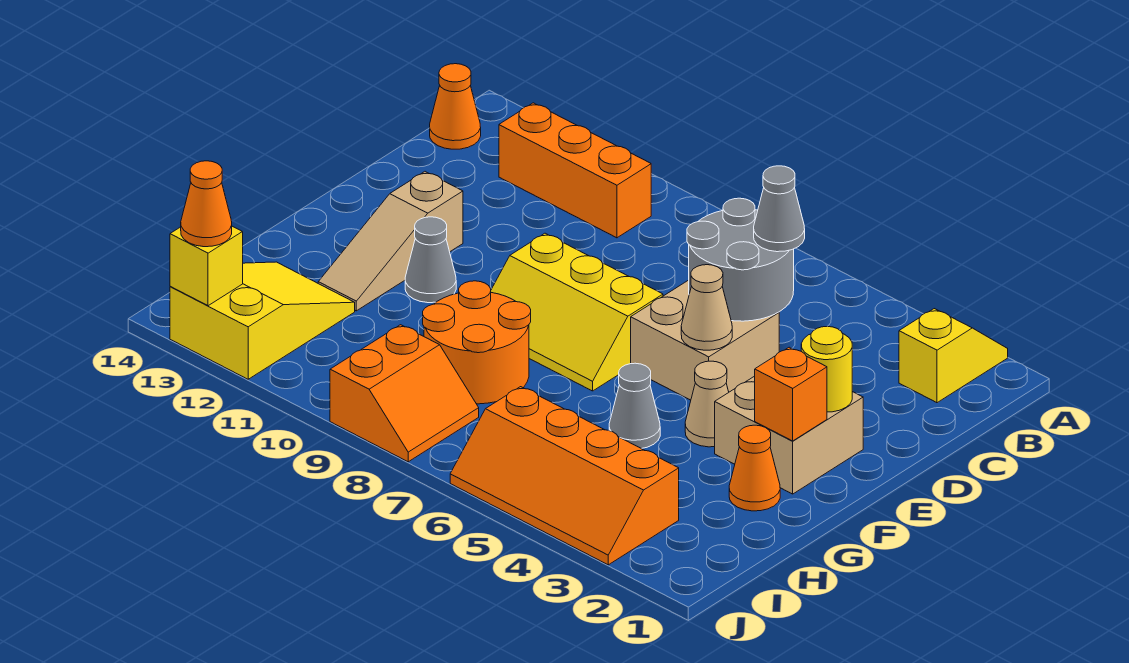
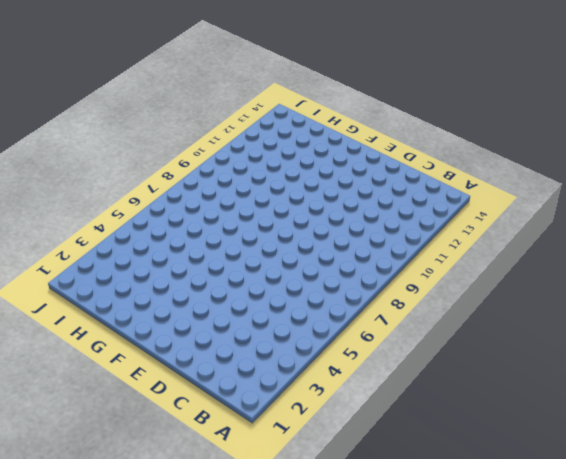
none -> yellow slope A2:B2 level 1 top B
none -> orange brick B10:B12 level 1
none -> orange cone B14 level 1

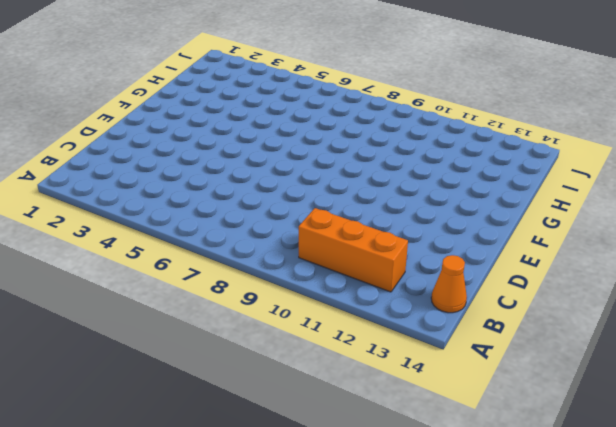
none -> yellow slope A2:B2 level 1 top B
none -> tan brick D5:E6 level 1
none -> tan brick E2:F3 level 1

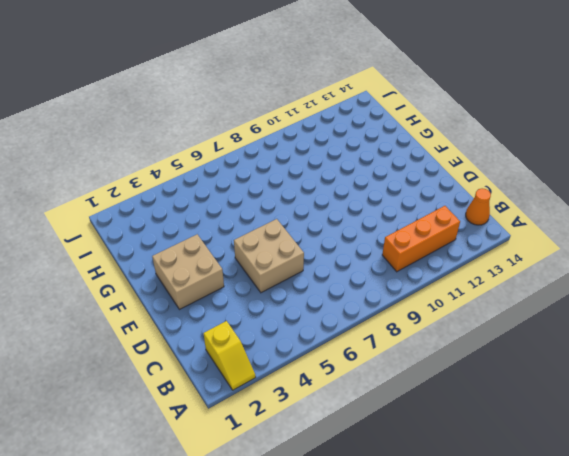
none -> yellow slope E7:F9 level 1 top E
none -> tan slope E12:G12 level 1 top E
none -> tan cone F4 level 1

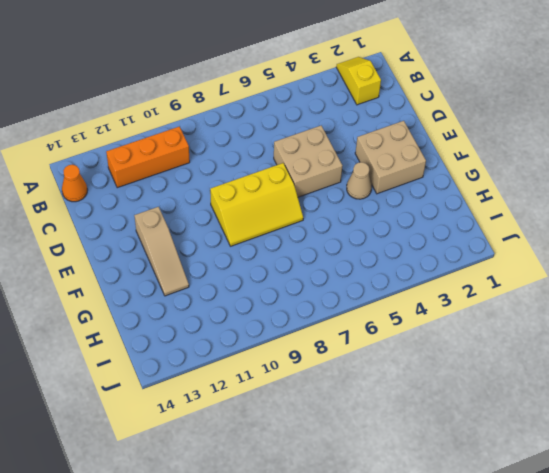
none -> grey cone F11 level 1
none -> orange cone G2 level 1
none -> grey cone G5 level 1

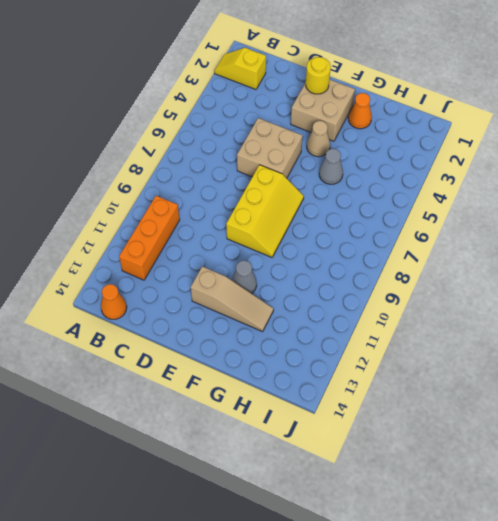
none -> orange round brick G8:H9 level 1
none -> yellow slope H12:J13 level 1 top J
none -> orange slope I3:J6 level 1 top I

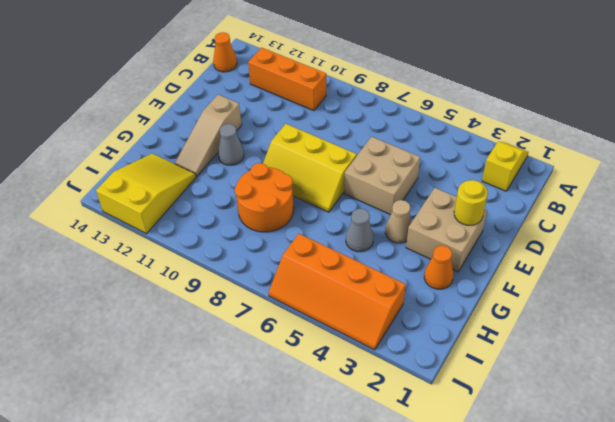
none -> orange slope I8:J9 level 1 top 9
none -> grey round brick C5:D6 level 2
none -> tan cone E5 level 2

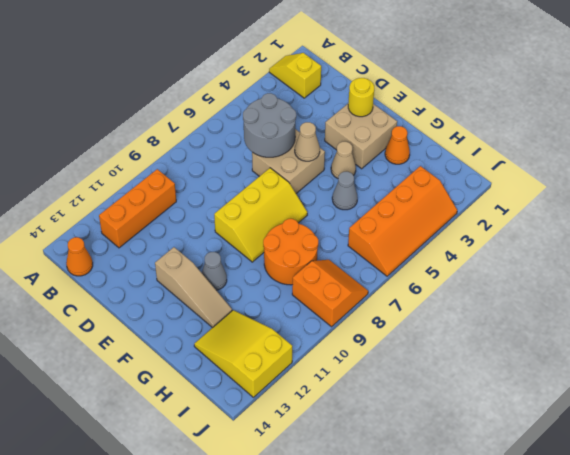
none -> orange brick F2 level 2
none -> yellow brick J13 level 2
none -> grey cone C5 level 3

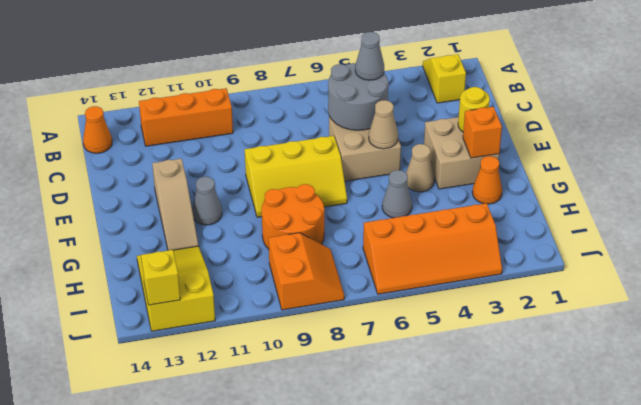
none -> orange cone J13 level 3

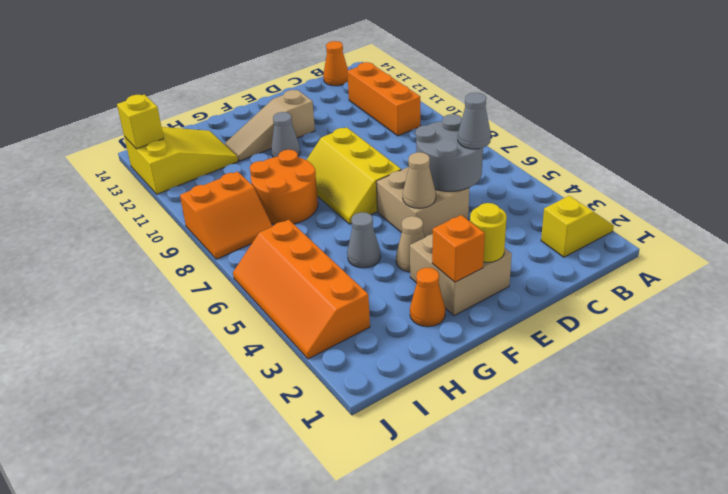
none -> orange cone J13 level 3

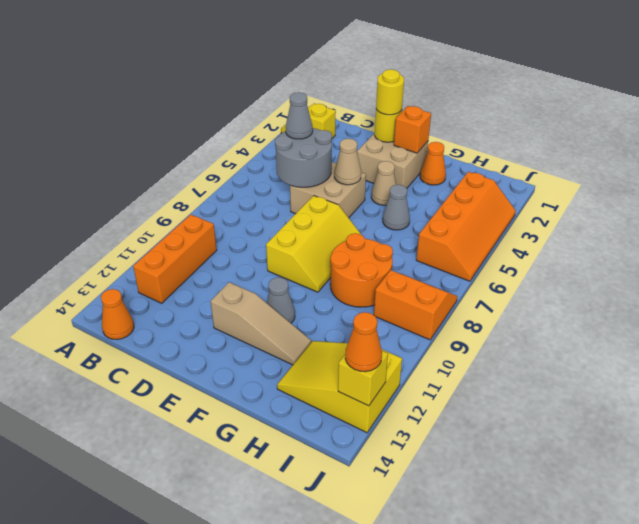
yellow round brick E2 level 3 -> none

